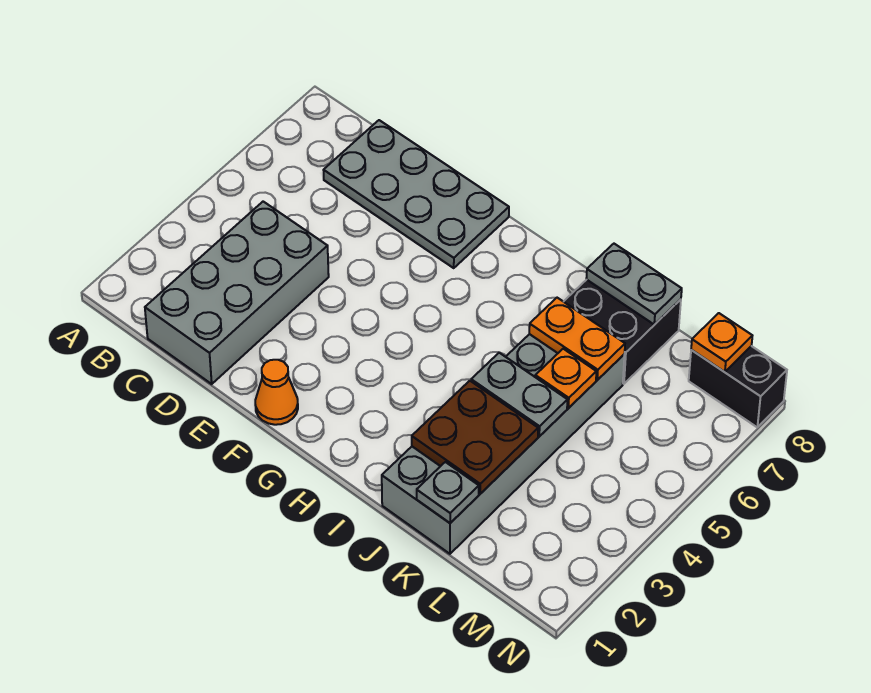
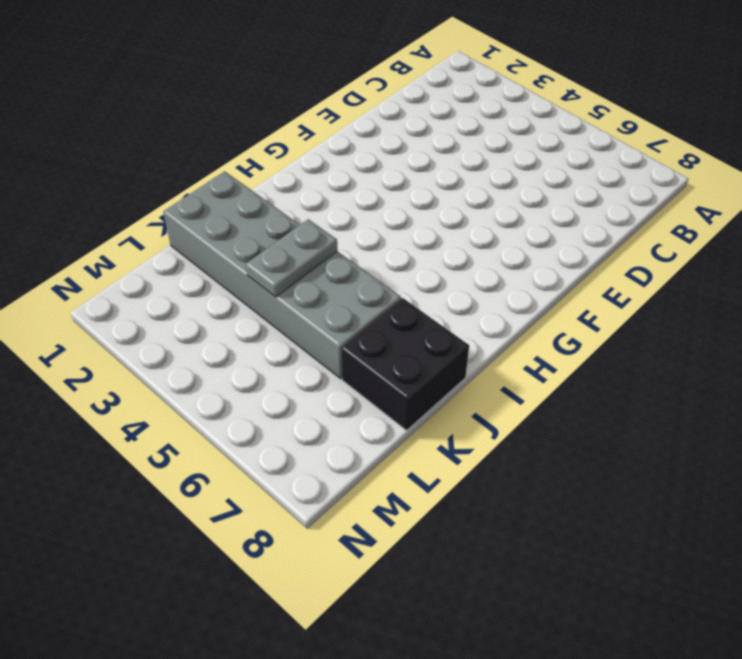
none -> grey brick C1:D4 level 1
none -> grey plate C7:F8 level 1
none -> orange cone F1 level 1

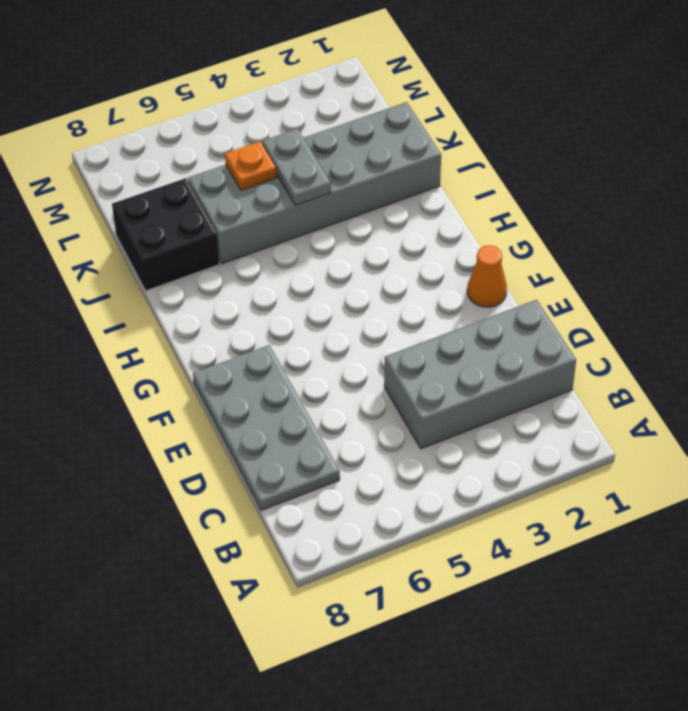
none -> black brick M8:N8 level 1
none -> brown plate J2:K3 level 2
none -> orange plate J6:K6 level 2

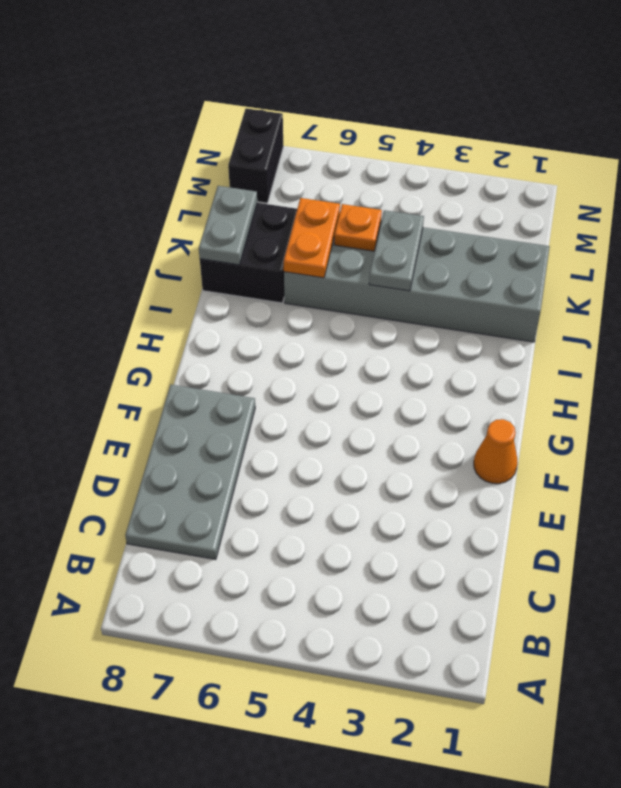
none -> grey brick C1:D4 level 1
none -> brown plate J2:K3 level 2
none -> grey plate K1 level 2

